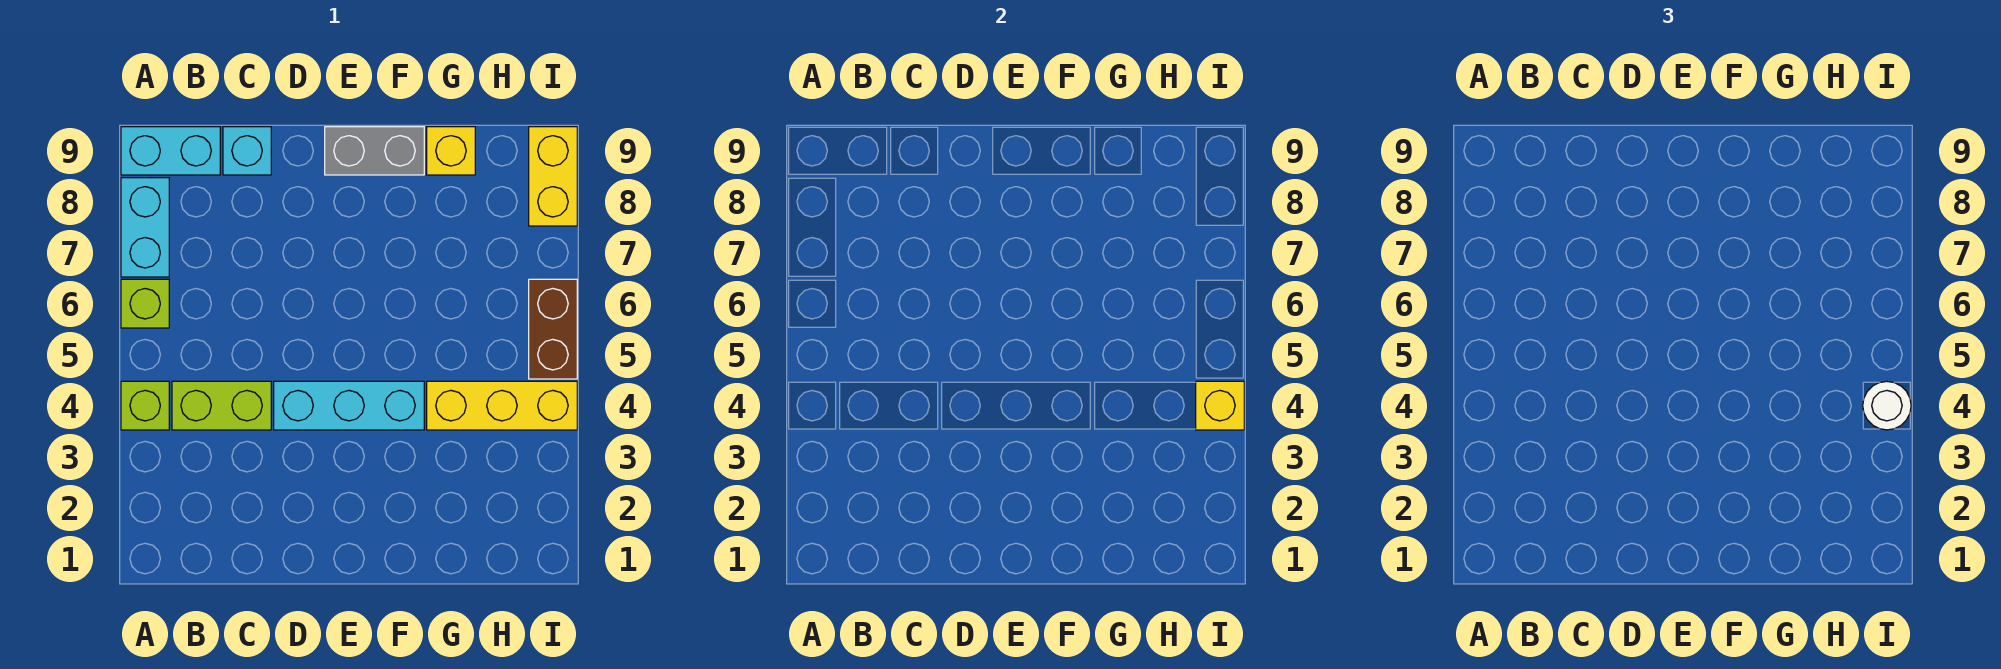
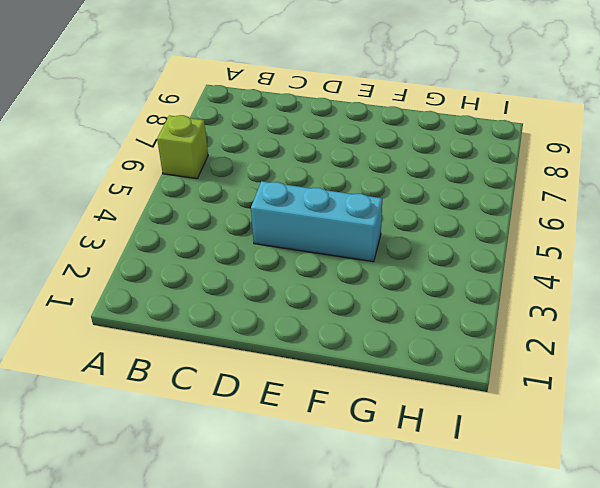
none -> lime brick A4 level 1
none -> cyan brick A7:A8 level 1
none -> cyan brick A9:B9 level 1

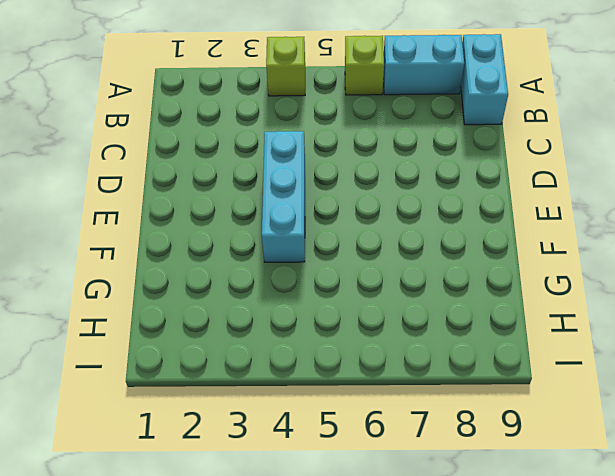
none -> lime brick B4:C4 level 1
none -> cyan brick C9 level 1
none -> grey brick E9:F9 level 1

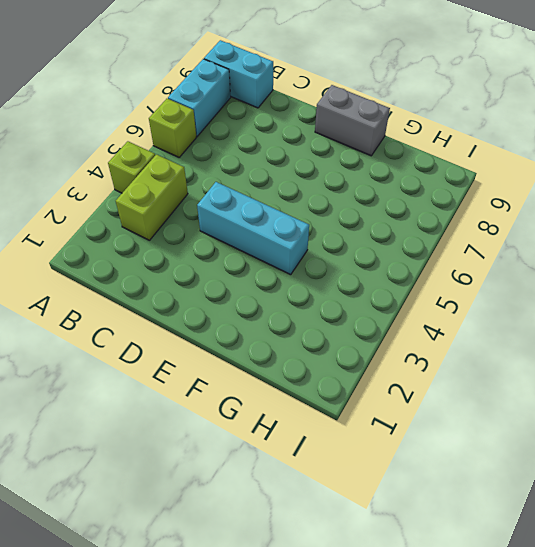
lime brick B3:B4 level 1 -> lime brick B4:C4 level 1
none -> cyan brick C9 level 1
none -> yellow brick G4:I4 level 1
none -> yellow brick G9 level 1

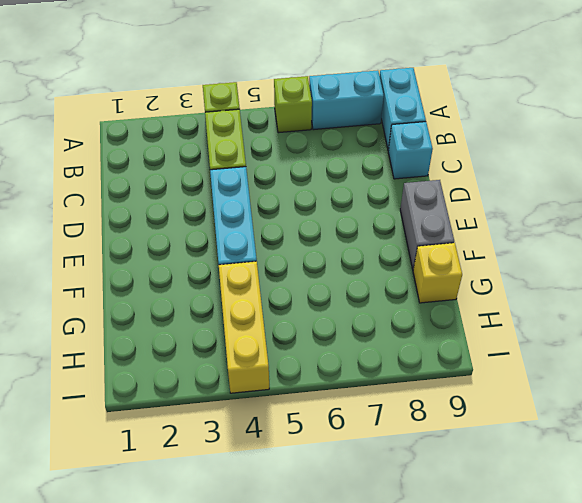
none -> brown brick I5:I6 level 1
none -> yellow brick I8:I9 level 1
none -> yellow brick I4 level 2

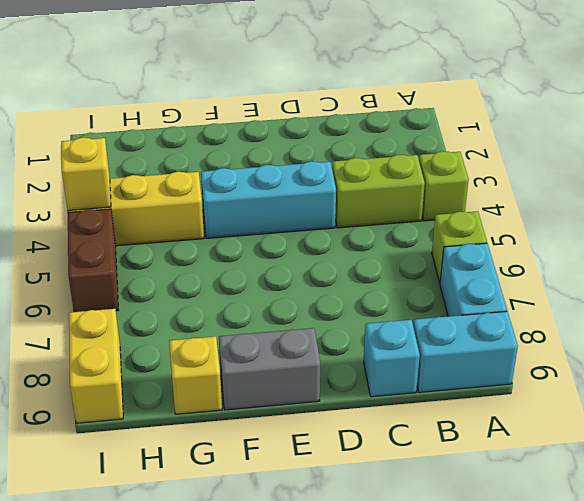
none -> white round brick I4 level 3

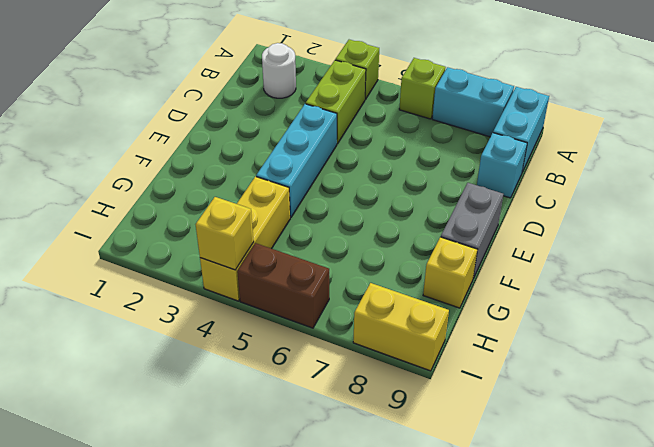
white round brick B2 level 1 -> white round brick I4 level 3

